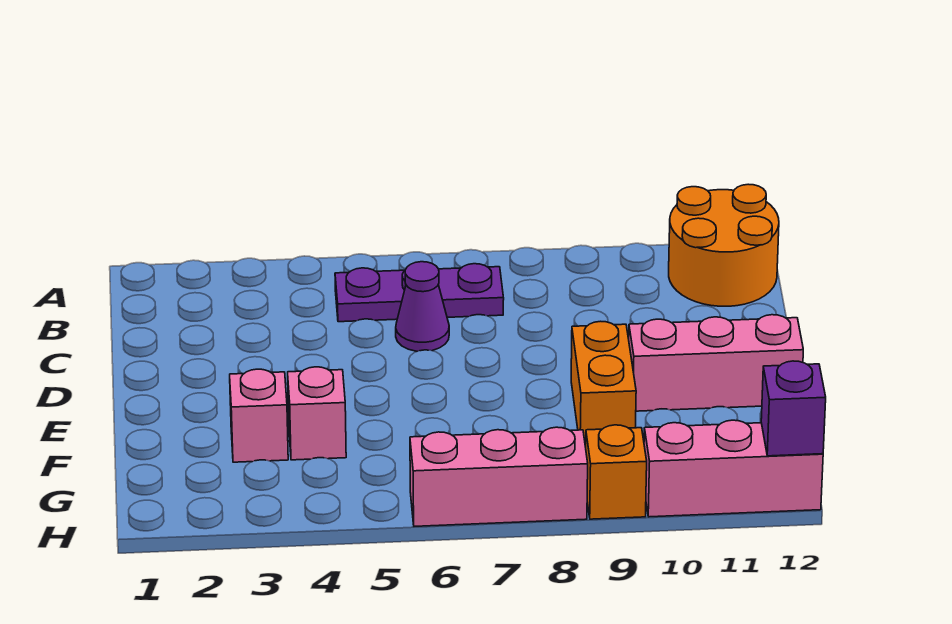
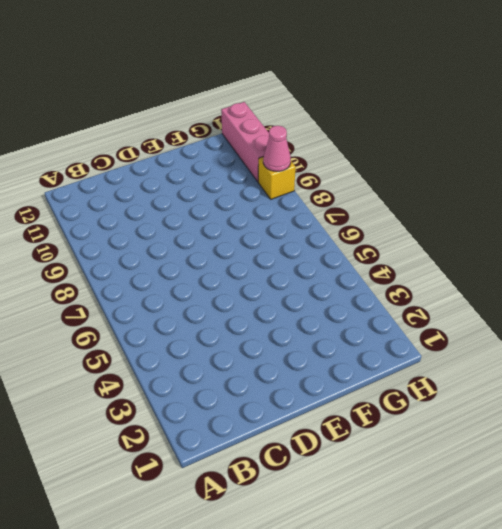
yellow brick H9 level 1 -> orange brick H9 level 1
pink cone H9 level 2 -> none
none -> orange round brick A11:B12 level 1
none -> purple plate B5:B7 level 1

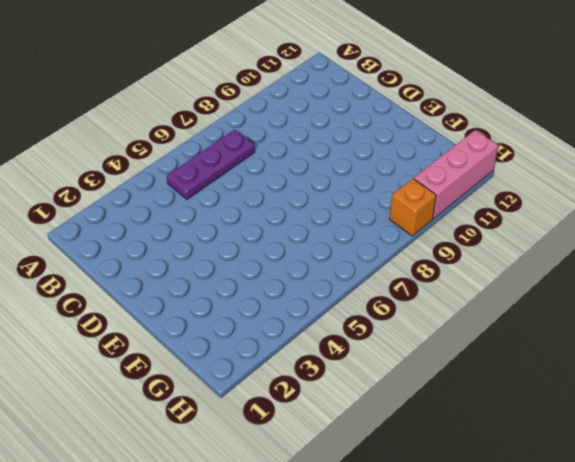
none -> orange round brick A11:B12 level 1
none -> purple cone C6 level 1

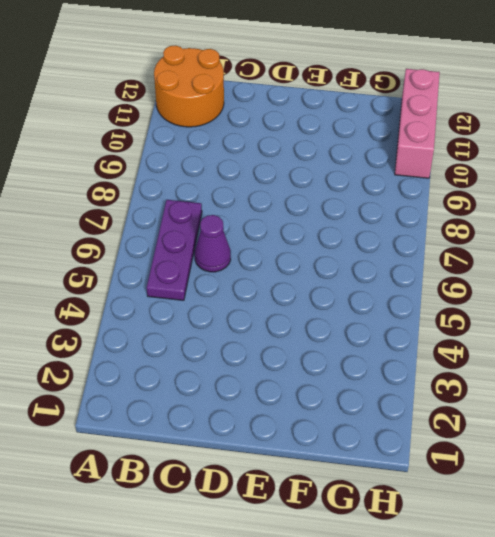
none -> orange brick E9:F9 level 1
none -> pink brick E10:E12 level 1

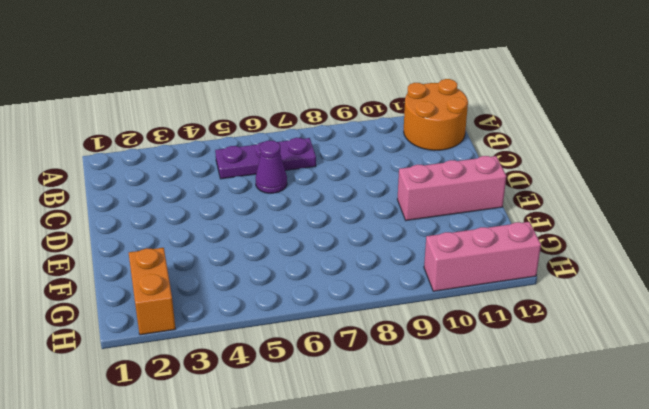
orange brick G2:H2 level 1 -> orange brick E9:F9 level 1
none -> pink brick F3 level 1
none -> pink brick F4 level 1

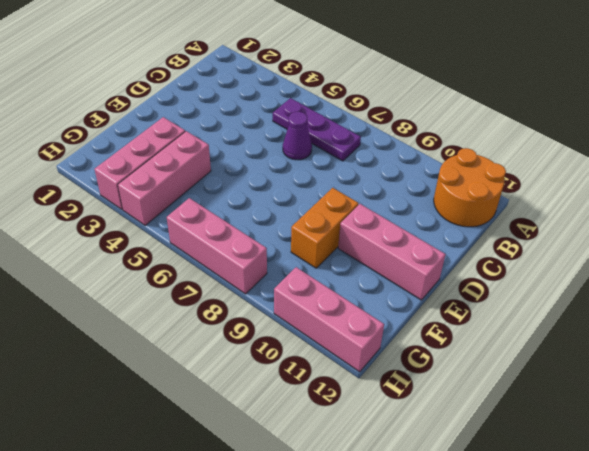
pink brick F3:H3 level 1 -> pink brick F3 level 1
pink brick F4:H4 level 1 -> pink brick F4 level 1
none -> orange brick H9 level 1
none -> purple brick H12 level 2

